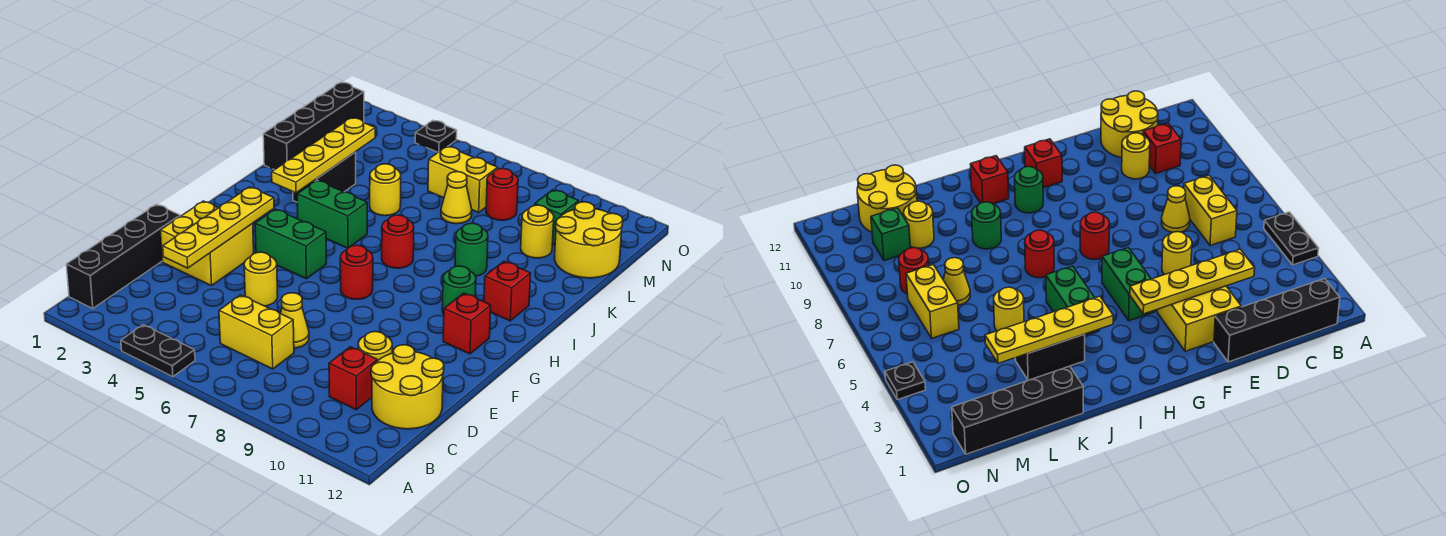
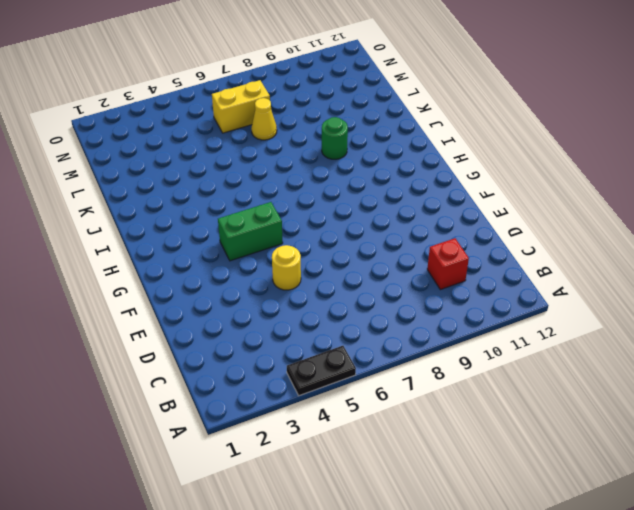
none -> black brick B1:E1 level 1
none -> yellow brick C6:C7 level 1
none -> yellow round brick C11:D12 level 1

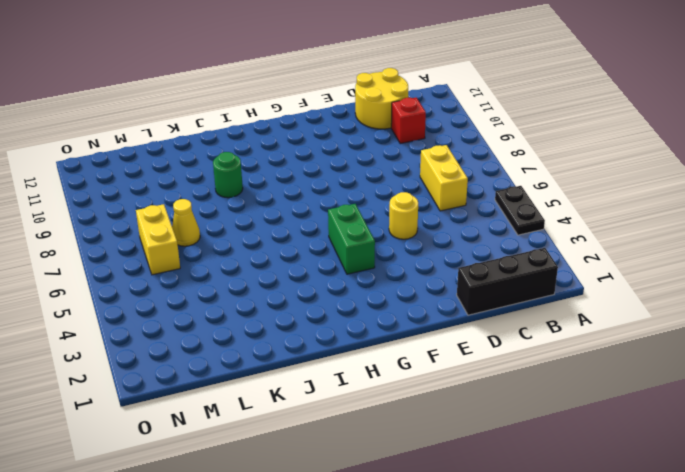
black brick B1:D1 level 1 -> black brick B1:E1 level 1
none -> yellow cone D7 level 1
none -> yellow round brick D10 level 1
none -> yellow brick E2:F3 level 1

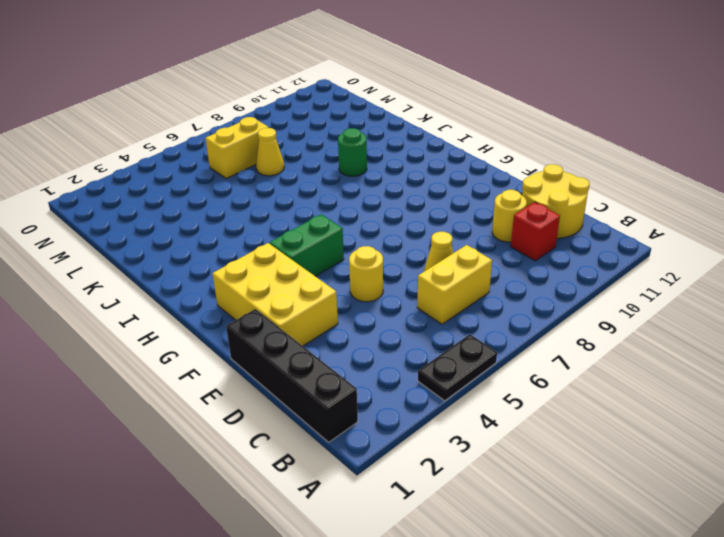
yellow brick E2:G3 level 1 -> yellow brick E2:F3 level 1
none -> red round brick G7 level 1
none -> red brick G11 level 1
none -> green round brick H10 level 1

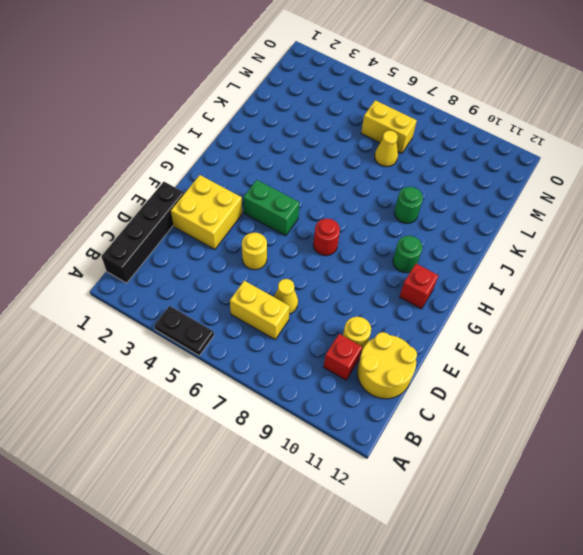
none -> green brick I4:I5 level 1
none -> red round brick I7 level 1
none -> red brick I11 level 1

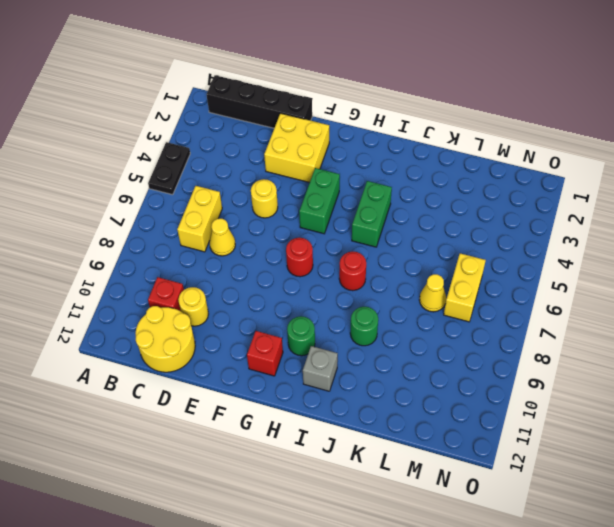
grey brick I11 level 1 -> red brick I11 level 1
none -> black brick J3:K3 level 1
none -> black brick K1:N1 level 1
none -> yellow round brick K5 level 1

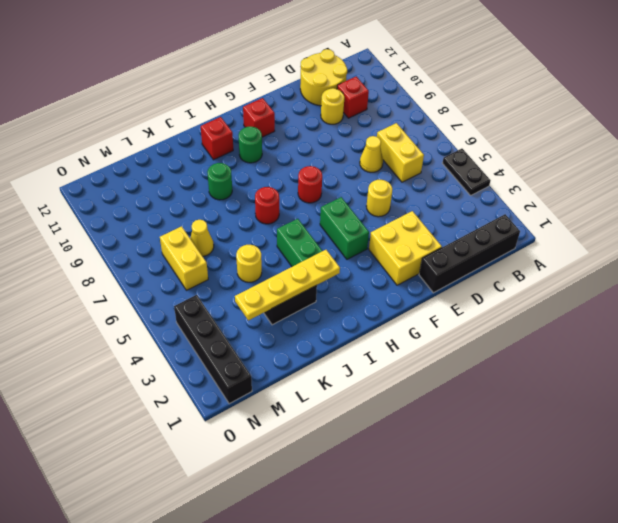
black brick N1:N4 level 1 -> black brick K1:N1 level 1
none -> yellow round brick L10 level 1
none -> yellow round brick L11:M12 level 1
none -> red round brick M8 level 1

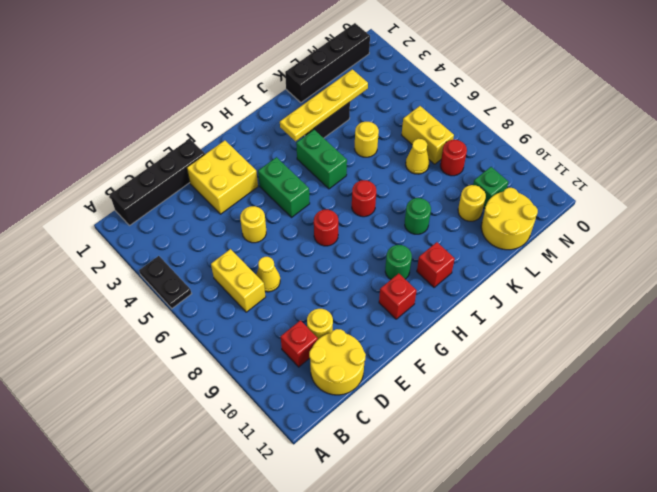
none -> black plate O4 level 1
none -> yellow plate D3:G3 level 2

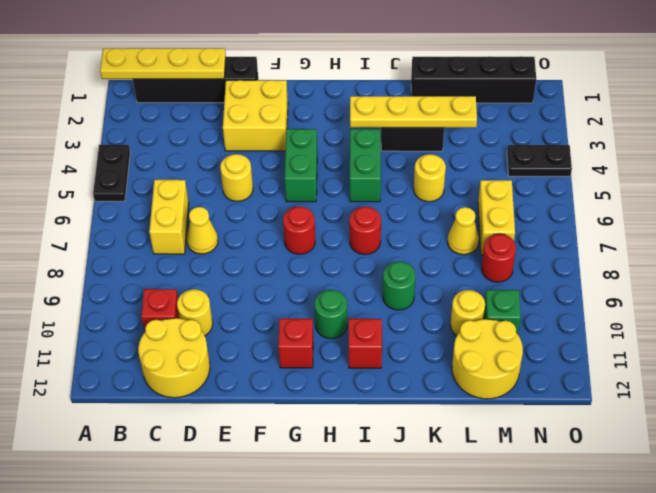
yellow plate A1:D1 level 2 -> yellow plate D3:G3 level 2
black plate N4:O4 level 1 -> black plate O4 level 1

